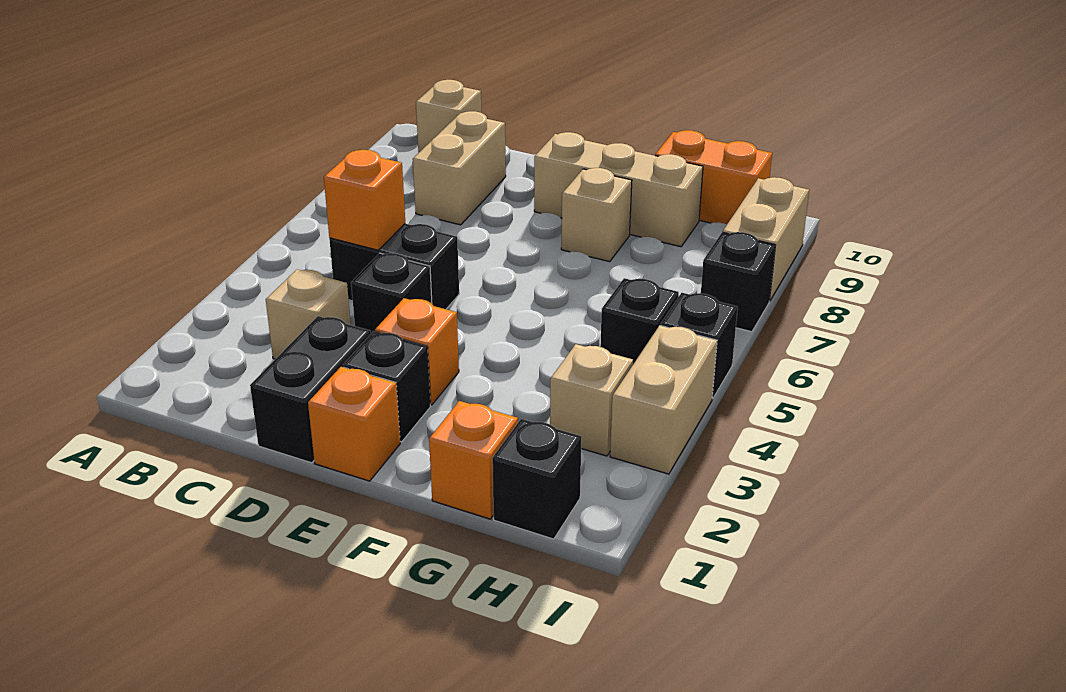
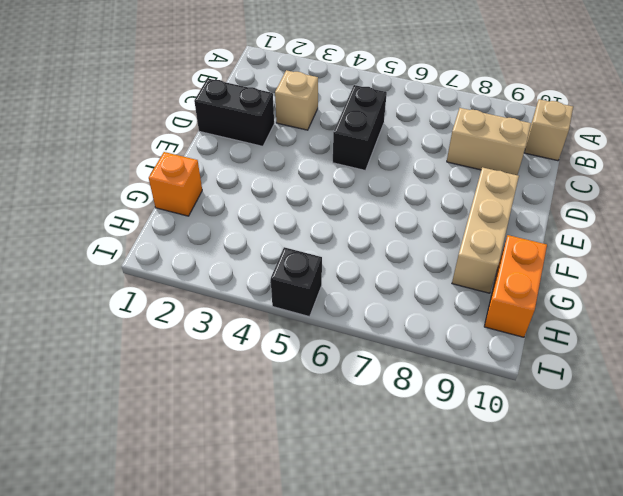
none -> black brick D4 level 1
none -> orange brick E1 level 1
none -> black brick E2 level 1

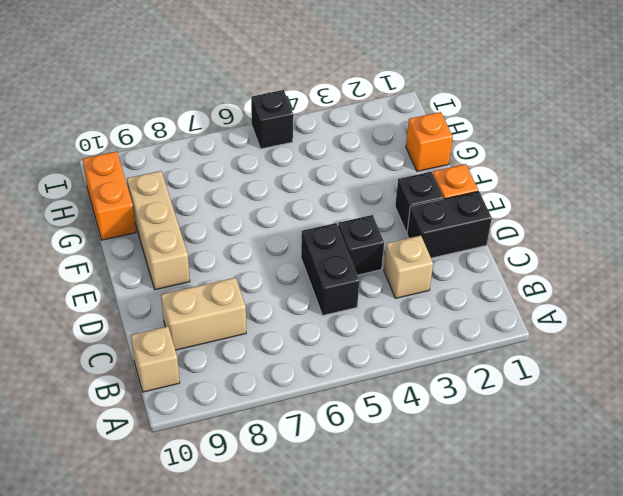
none -> orange brick E3 level 1
none -> tan brick F8 level 1
none -> black brick H1 level 1

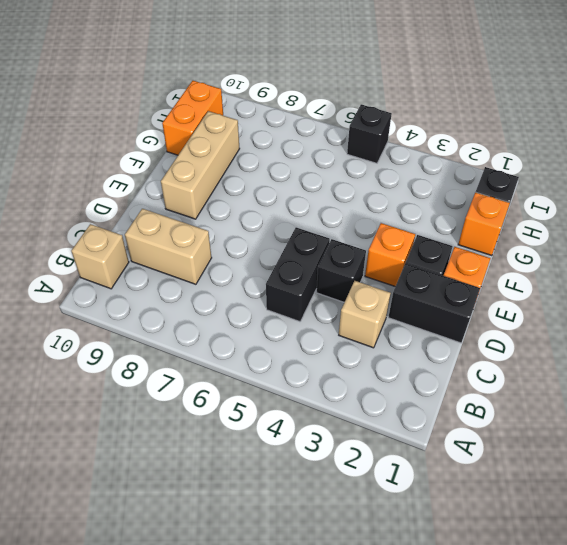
none -> tan brick F8 level 1
none -> tan brick H3 level 1
none -> black brick H5 level 1

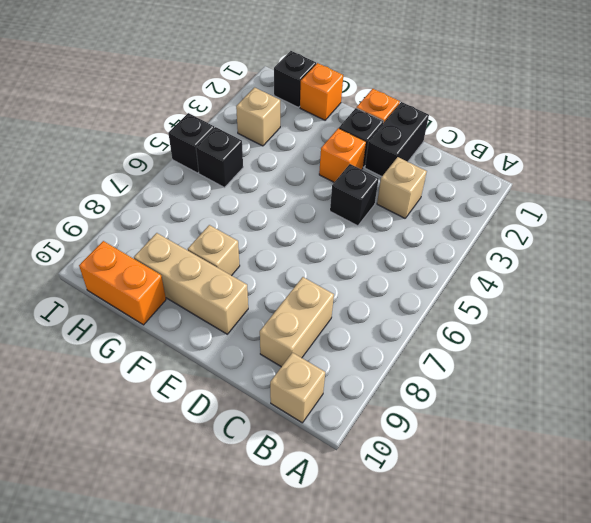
none -> black brick C5:D5 level 1
none -> tan brick I3:I4 level 1
none -> black brick I7 level 1

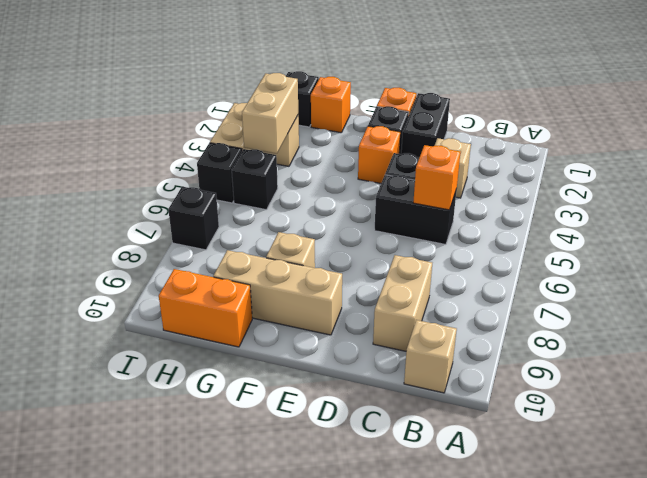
tan brick H3:H4 level 2 -> tan brick I8:I9 level 1

